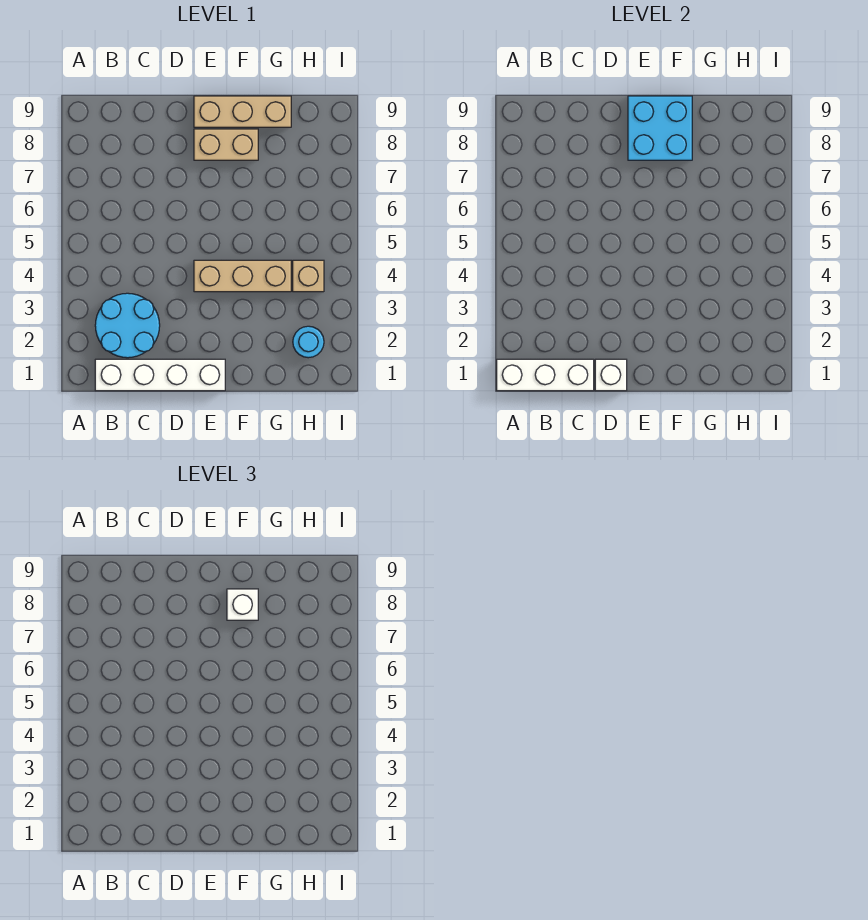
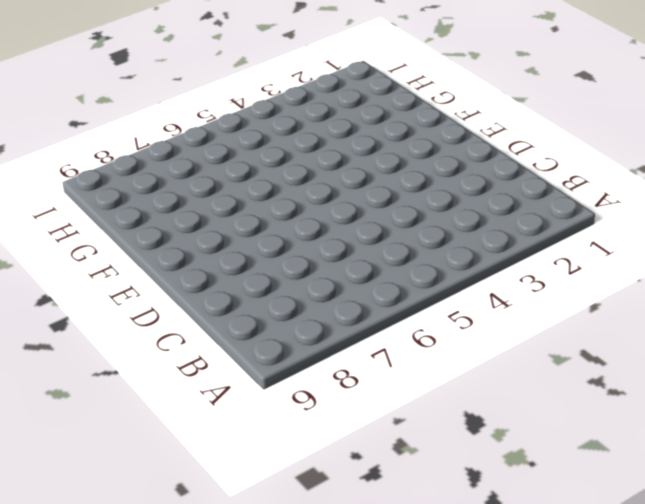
none -> white brick B1:E1 level 1
none -> cyan round brick B2:C3 level 1

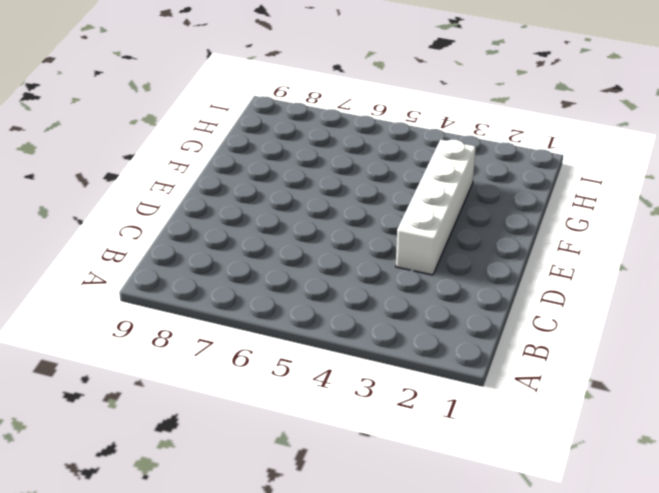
white brick D3:G3 level 1 -> white brick B1:E1 level 1
none -> cyan round brick B2:C3 level 1
none -> tan brick E4:G4 level 1

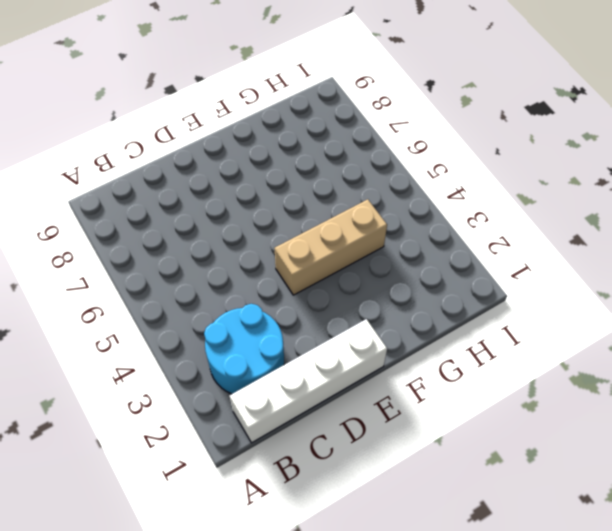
none -> tan brick E8:F8 level 1
none -> tan brick E9:G9 level 1

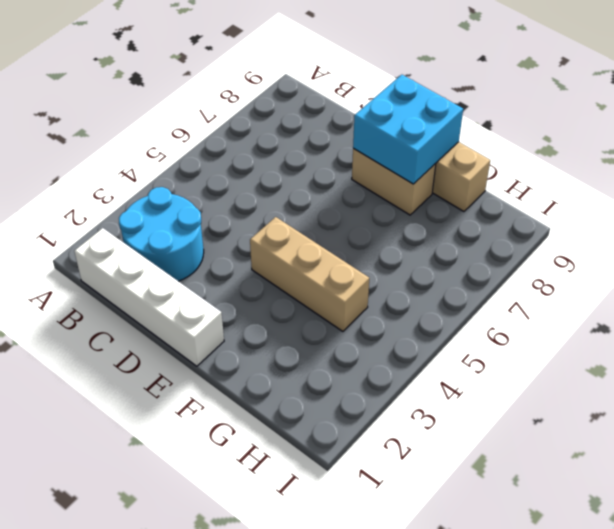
none -> cyan round brick H2 level 1
none -> tan brick H4 level 1

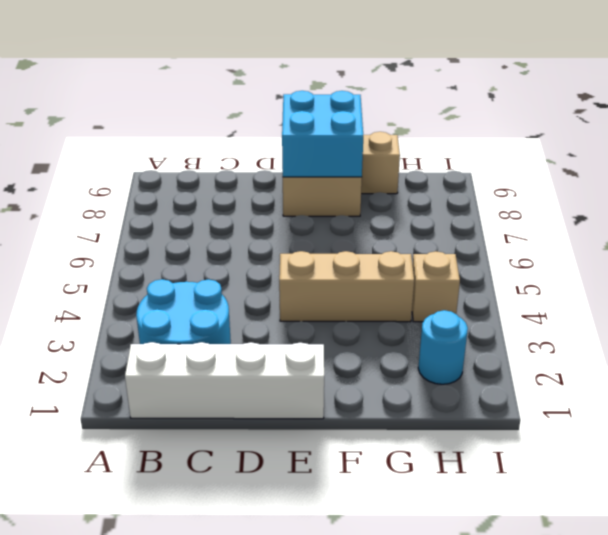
none -> white brick A1:C1 level 2
none -> white brick D1 level 2

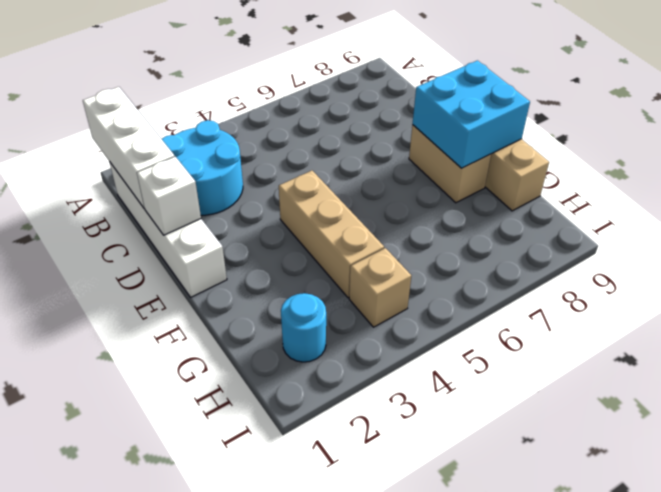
none -> white brick F8 level 3

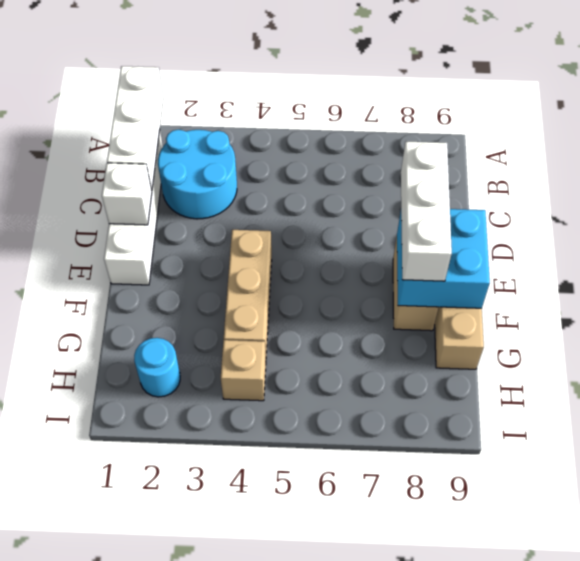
white brick D8:F8 level 3 -> white brick F8 level 3

